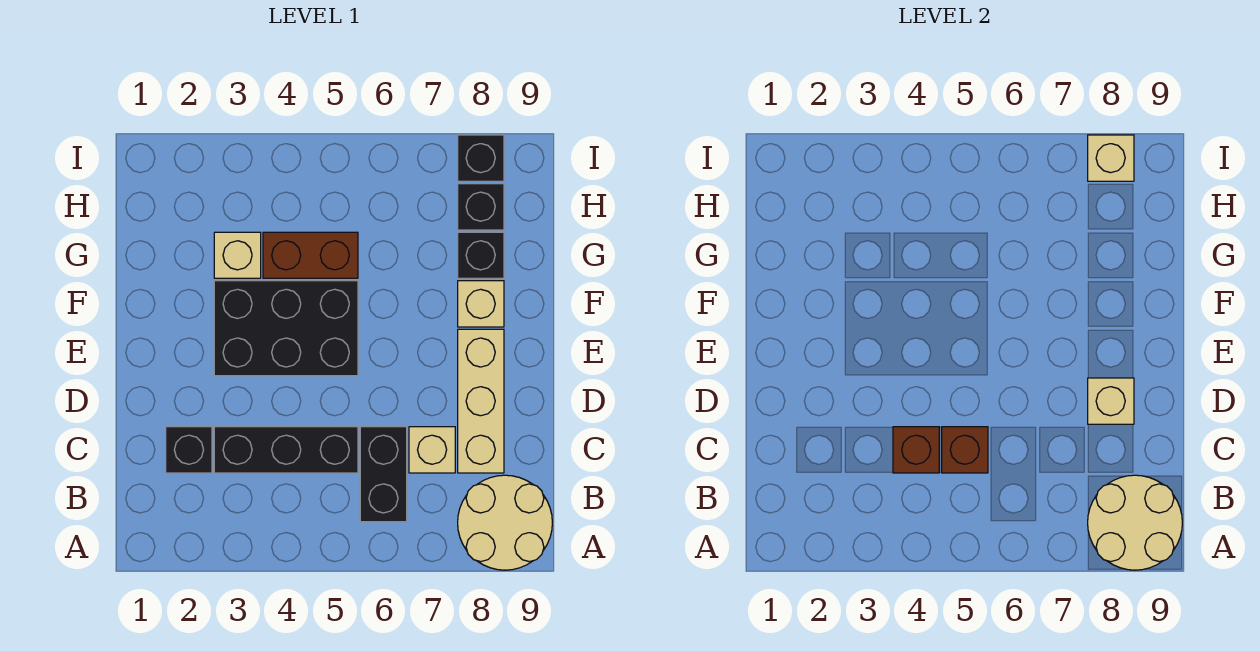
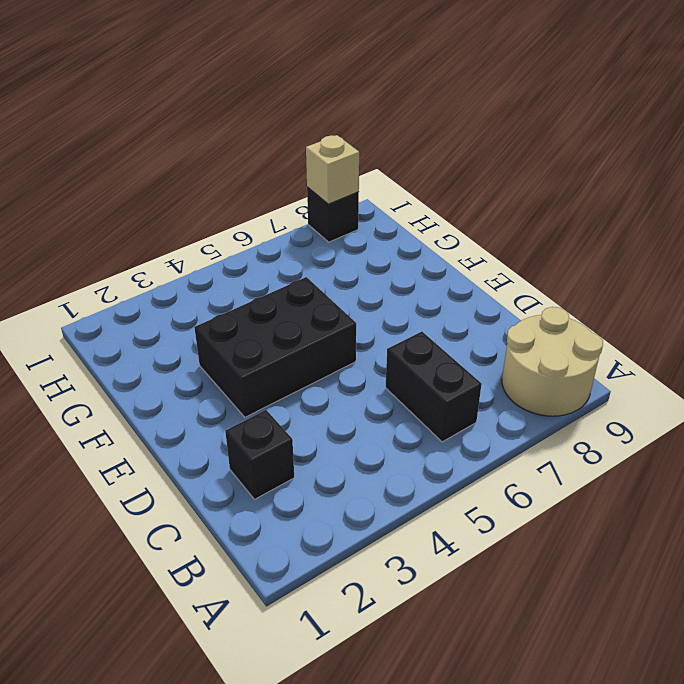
none -> black brick C3:C5 level 1
none -> tan brick C7 level 1
none -> tan brick C8:E8 level 1

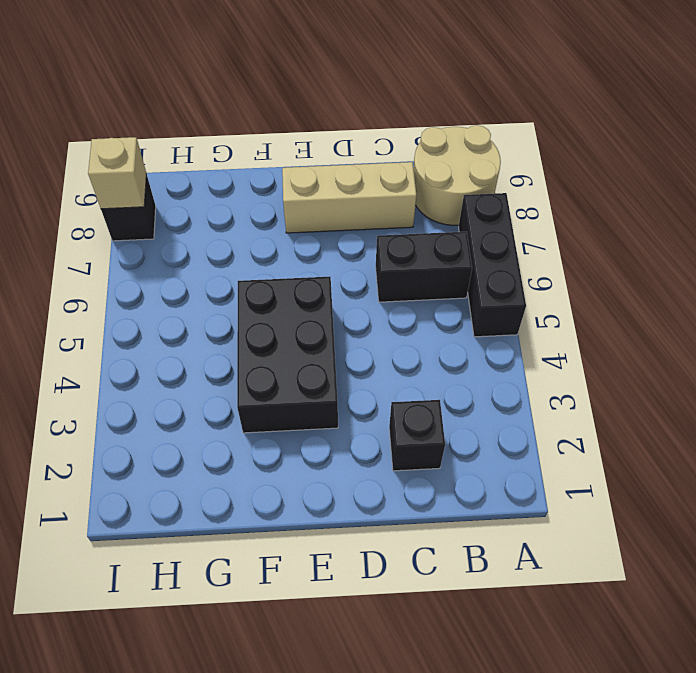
black brick A5:A7 level 1 -> black brick C3:C5 level 1
none -> tan brick C7 level 1
none -> tan brick F8 level 1
none -> tan brick G3 level 1

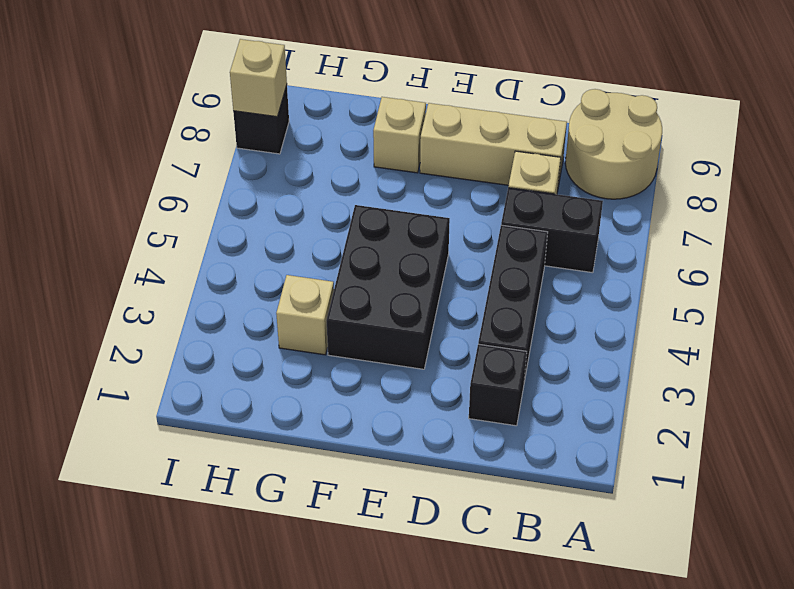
none -> brown brick G4:G5 level 1
none -> black brick G8 level 1
none -> black brick H8 level 1

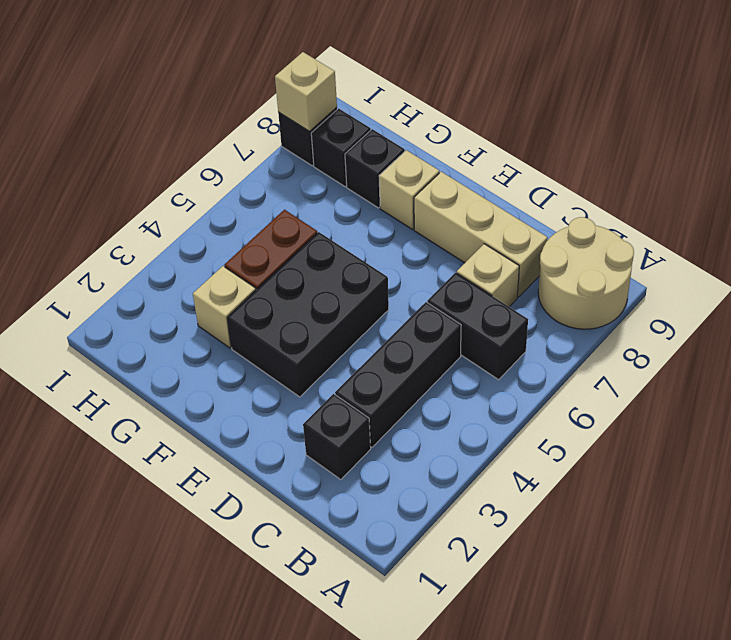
none -> tan round brick A8:B9 level 2
none -> brown brick C4 level 2
none -> brown brick C5 level 2

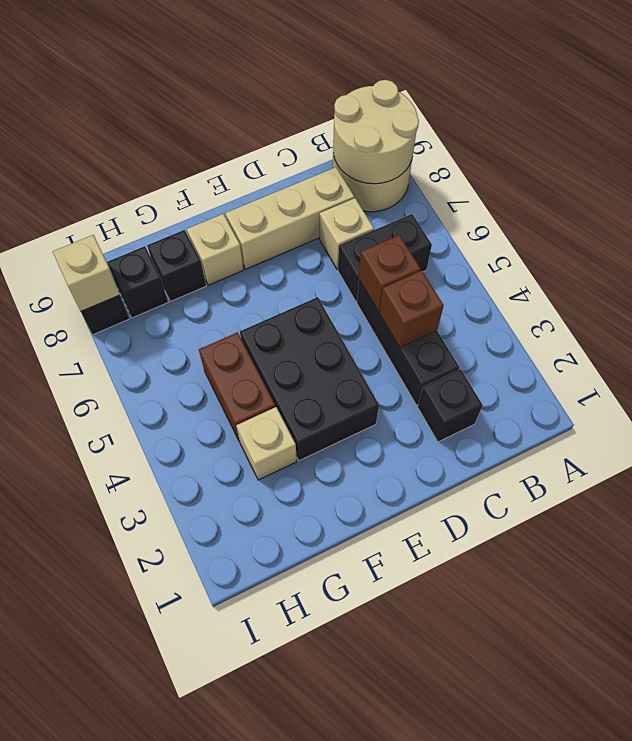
none -> tan brick D8 level 2

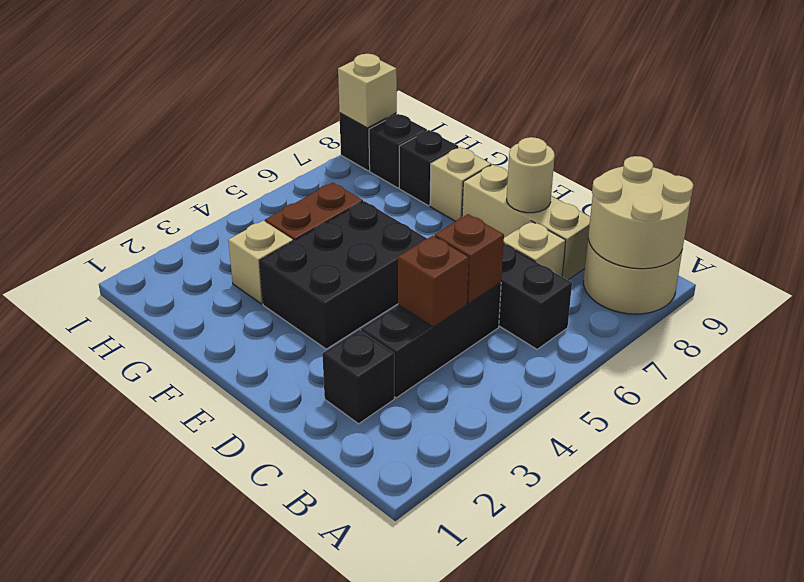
tan round brick D8 level 2 -> tan brick D8 level 2

